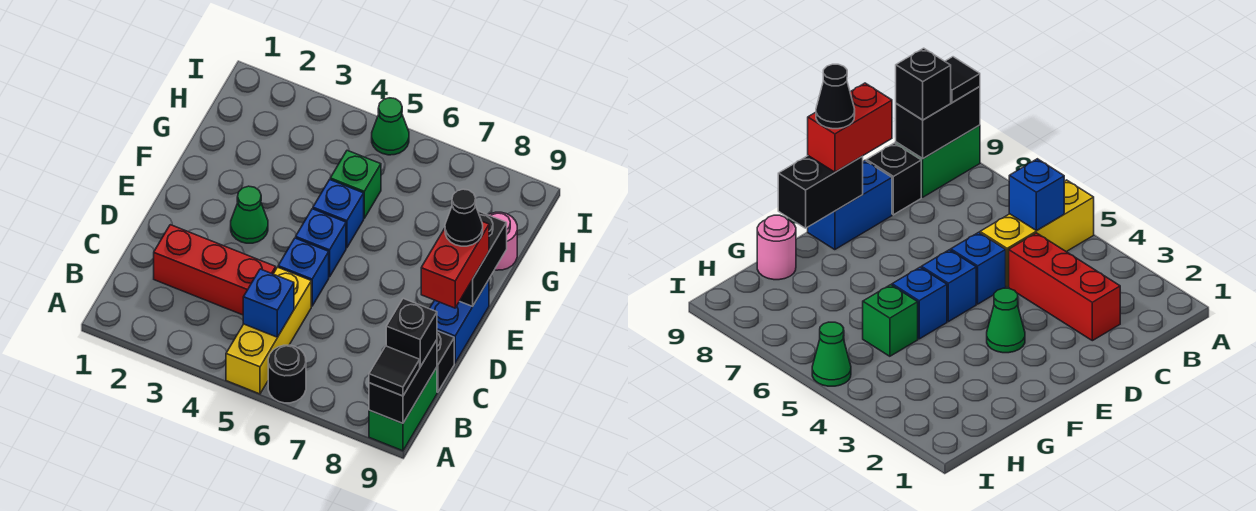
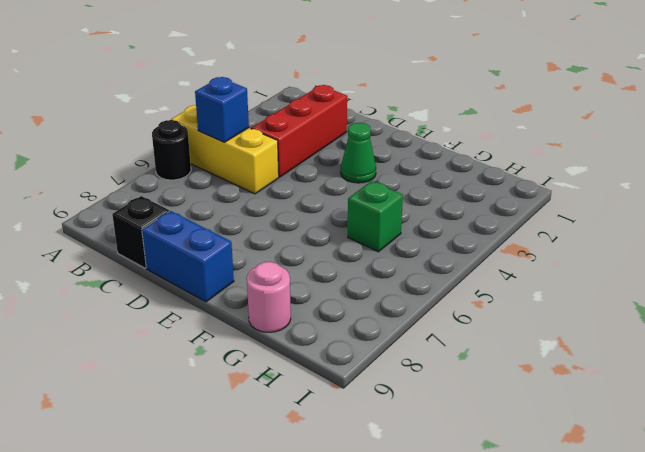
none -> green brick A9:B9 level 1
none -> blue brick D5 level 1
none -> blue brick E5 level 1

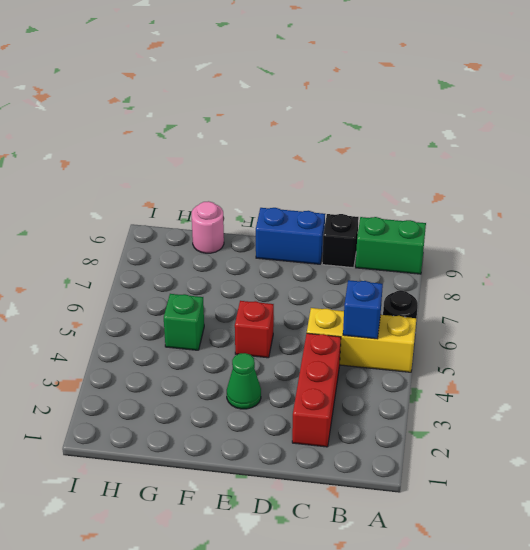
red brick E5 level 1 -> blue brick E5 level 1
none -> blue brick D5 level 1
none -> blue brick F5 level 1
none -> green cone I5 level 1

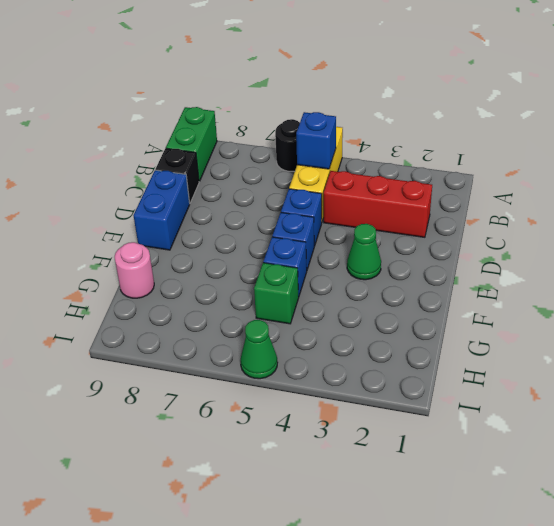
none -> black brick A9:B9 level 2
none -> black brick E9:F9 level 2
none -> black tile A9 level 3

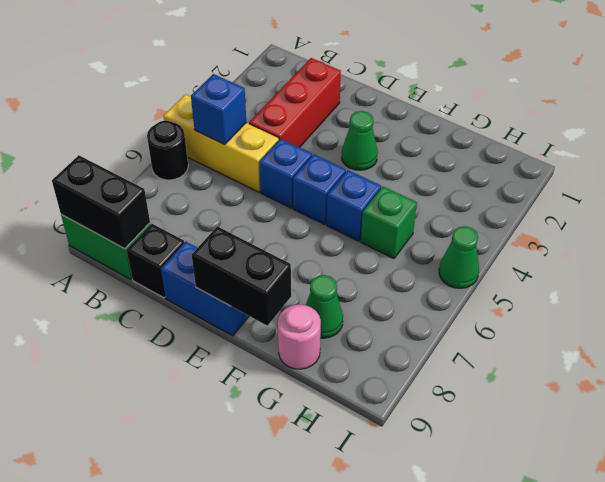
green cone G8 level 1 -> none
none -> black tile A9 level 3
none -> black brick B9 level 3
none -> red brick D9:E9 level 3

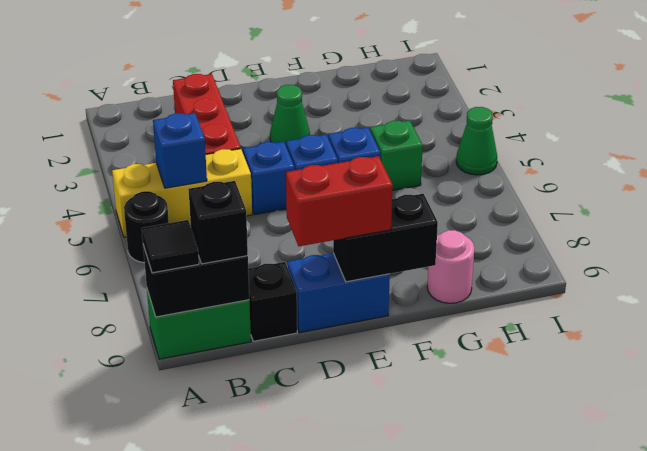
none -> black cone E9 level 4

